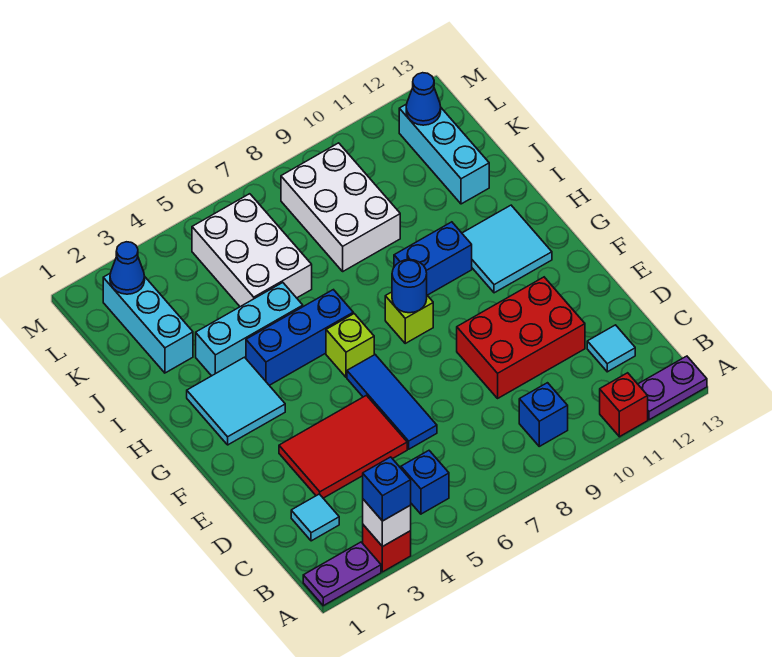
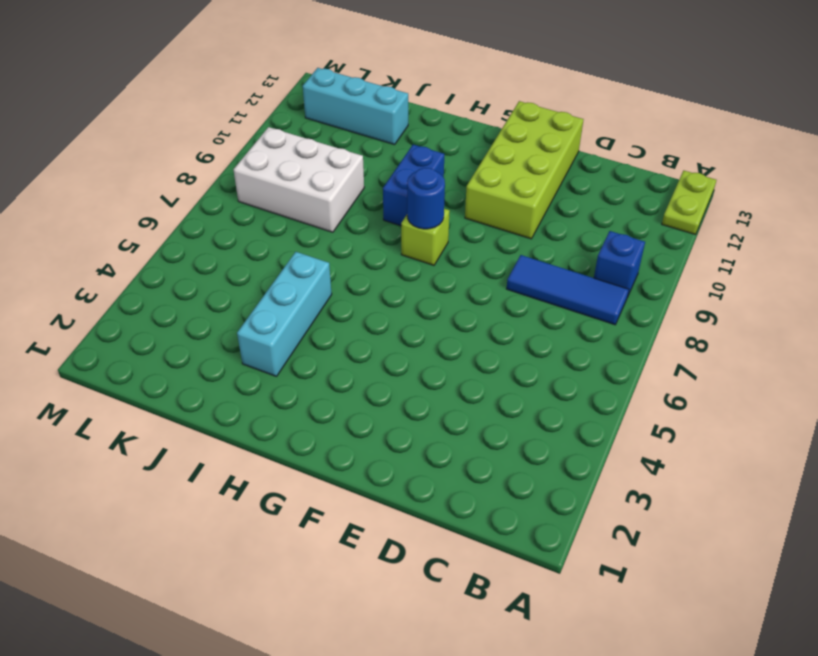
lime plate A12:A13 level 1 -> purple plate A12:A13 level 1
blue tile B8:D8 level 1 -> blue tile D6:F6 level 1
lime brick E10:F13 level 1 -> red brick D9:E11 level 1
none -> purple plate A1:A2 level 1
none -> red brick A3 level 1
none -> red brick A11 level 1

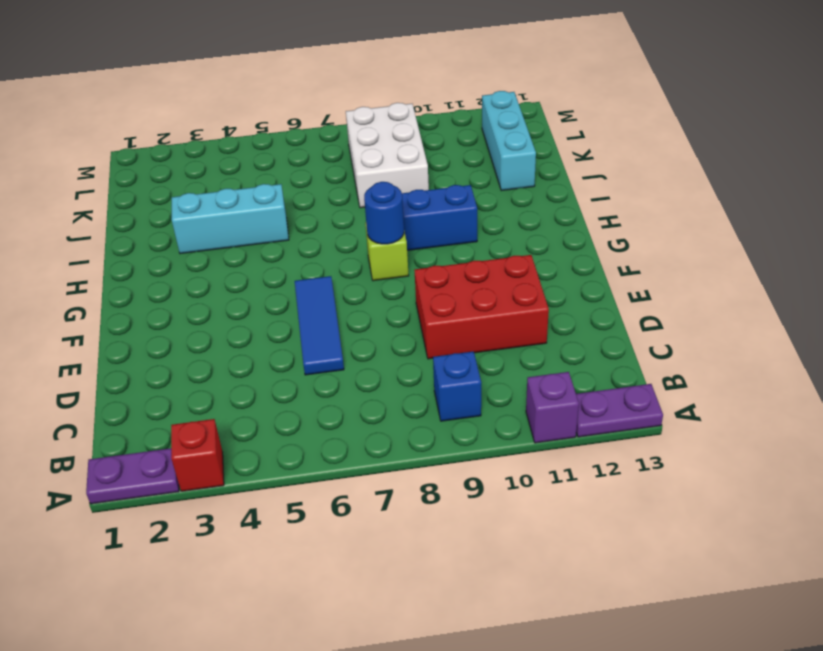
purple brick A11 level 1 -> red brick A11 level 1
none -> blue brick B5 level 1
none -> cyan tile C2 level 1
none -> cyan tile C12 level 1

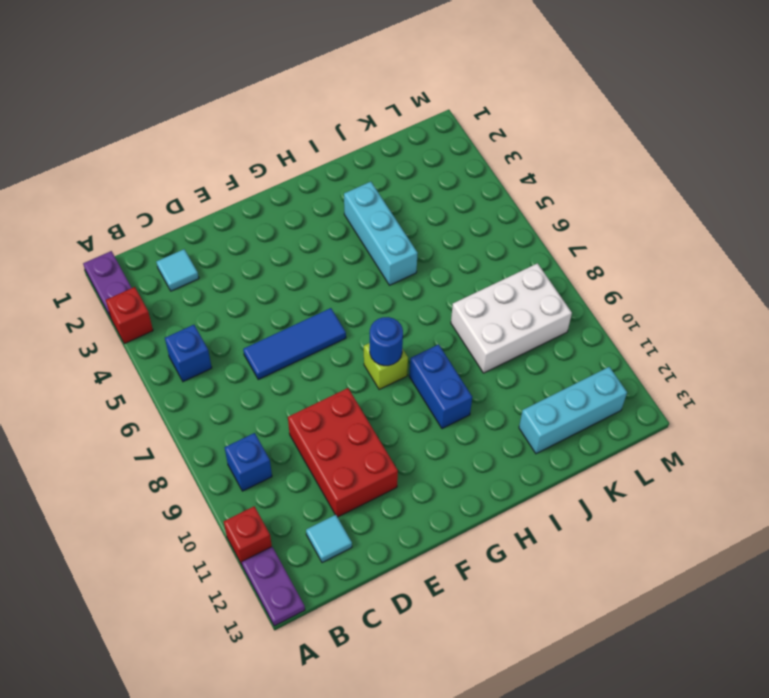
none -> red tile D3:E5 level 1
none -> cyan tile G2:H3 level 1
none -> lime brick G6 level 1

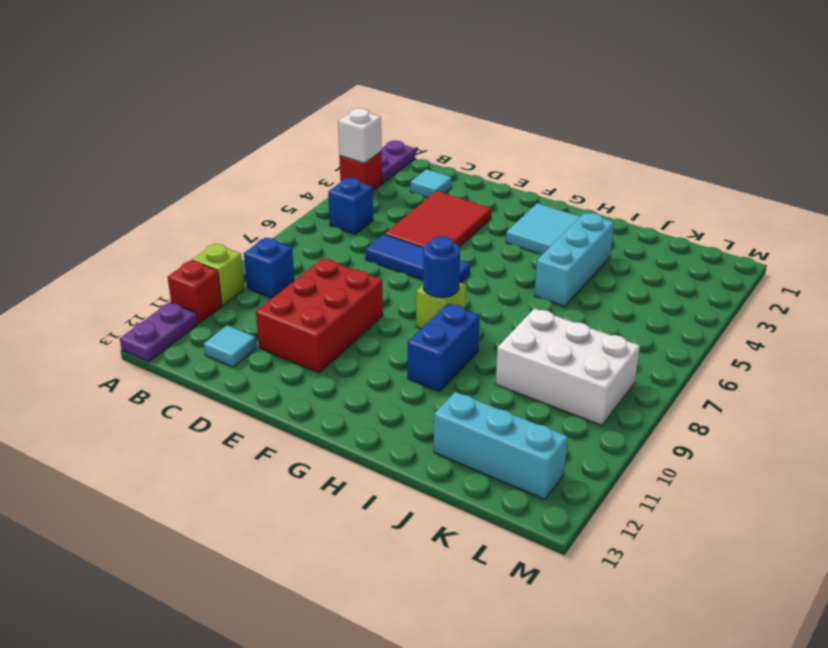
lime brick A10 level 1 -> lime brick G6 level 1
none -> cyan tile G11:H12 level 1
none -> blue brick H4:H6 level 1
none -> cyan brick J2:L2 level 1

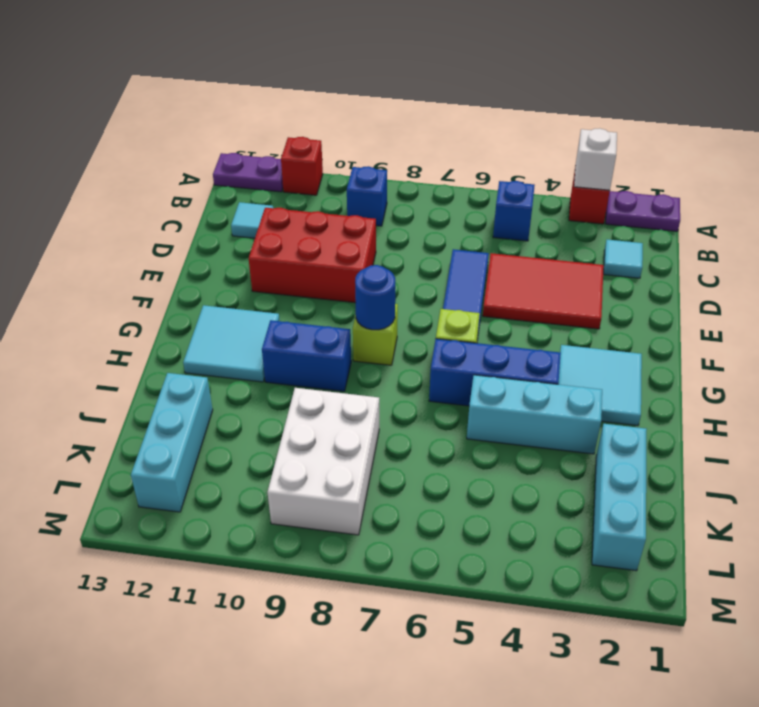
none -> white brick J5:L6 level 1
none -> blue cone L2 level 2
none -> blue cone L12 level 2

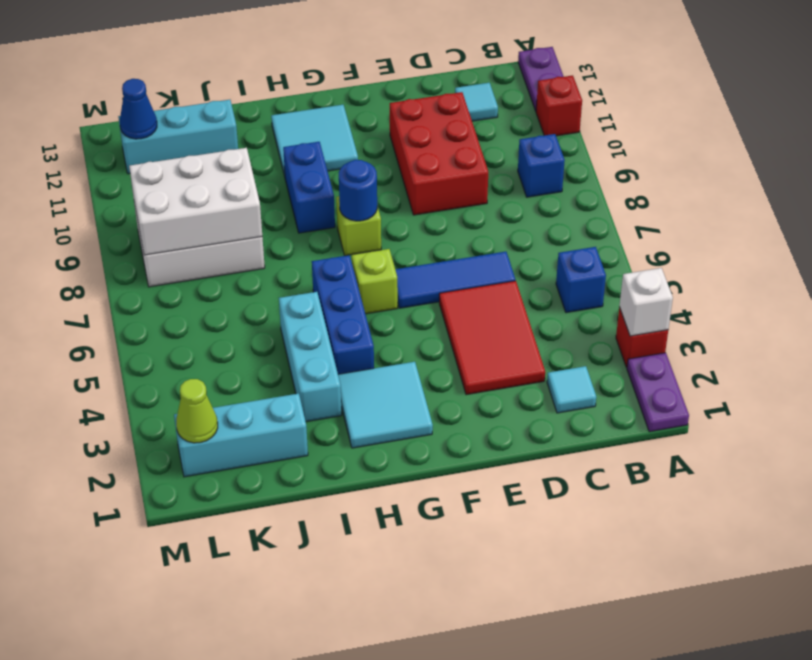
white brick J8:L9 level 2 -> white brick J5:L6 level 1
lime cone L2 level 2 -> blue cone L2 level 2
none -> blue brick A3 level 3

